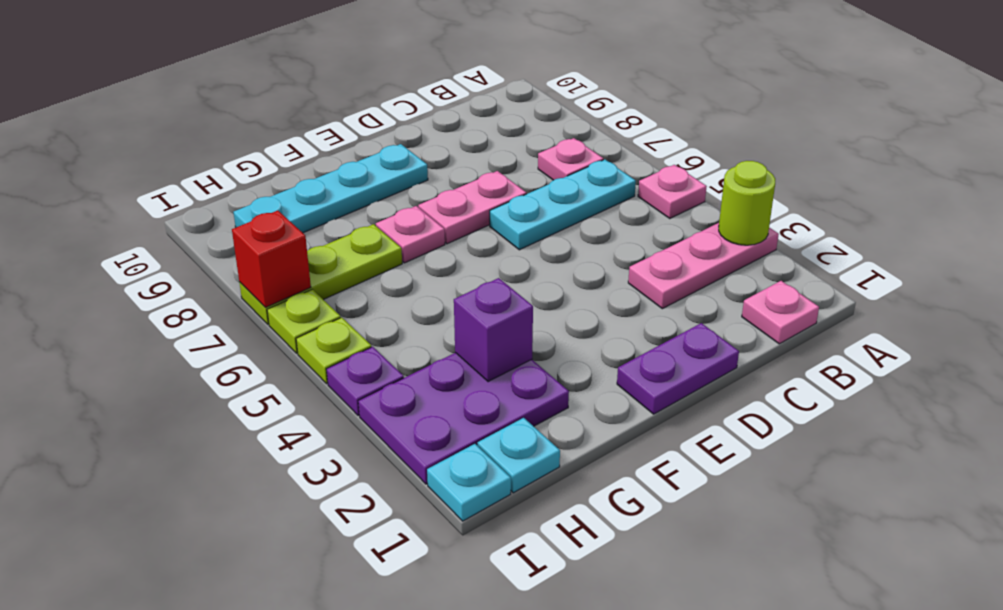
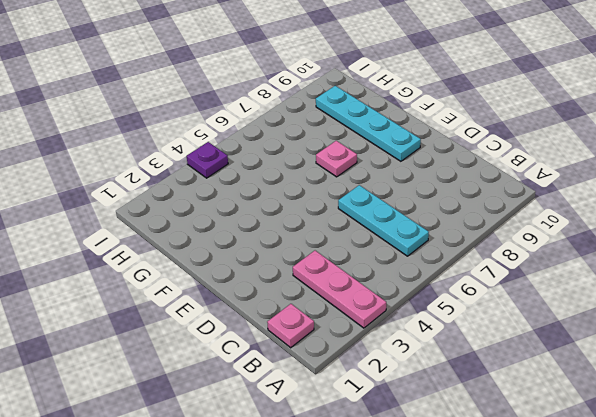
none -> pink plate A5 level 1
none -> pink plate B7 level 1
none -> purple plate D1:E1 level 1

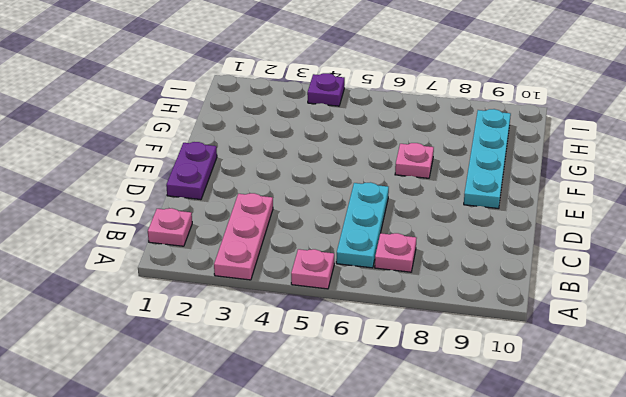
none -> pink plate D7:E7 level 1
none -> purple plate G2:I3 level 1
none -> lime plate G7:I7 level 1

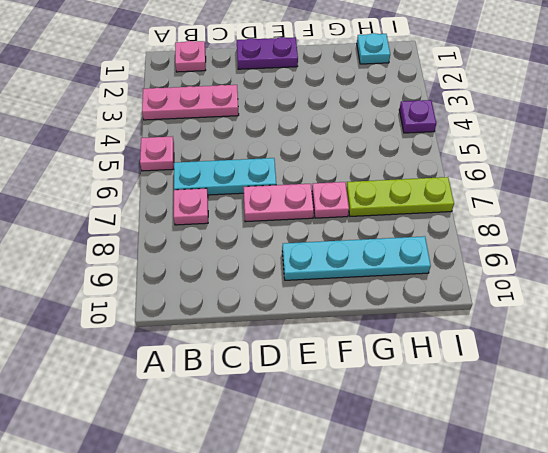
none -> purple plate G2:I3 level 1
none -> cyan plate I1 level 1
none -> lime plate I5 level 1

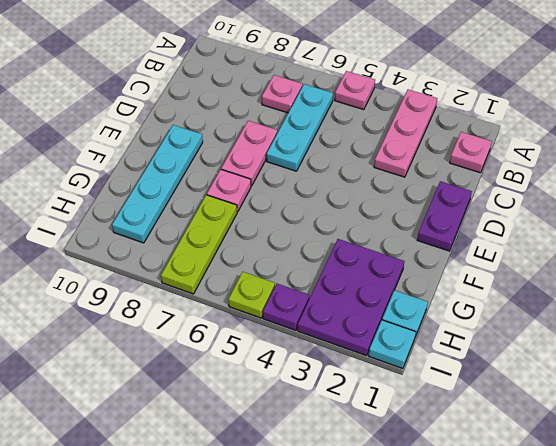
none -> lime plate I6 level 1
none -> lime round brick A3 level 2
none -> purple brick G3 level 2

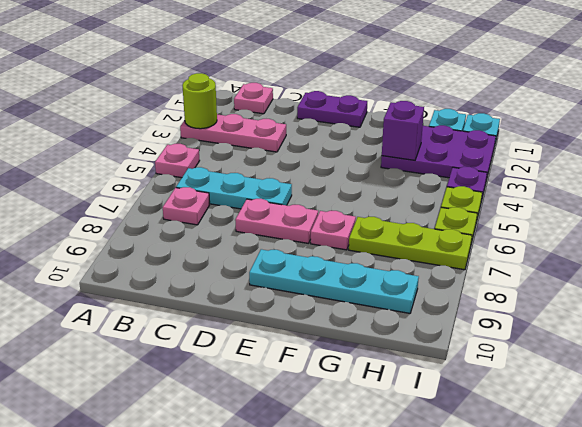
none -> red brick I7 level 2

